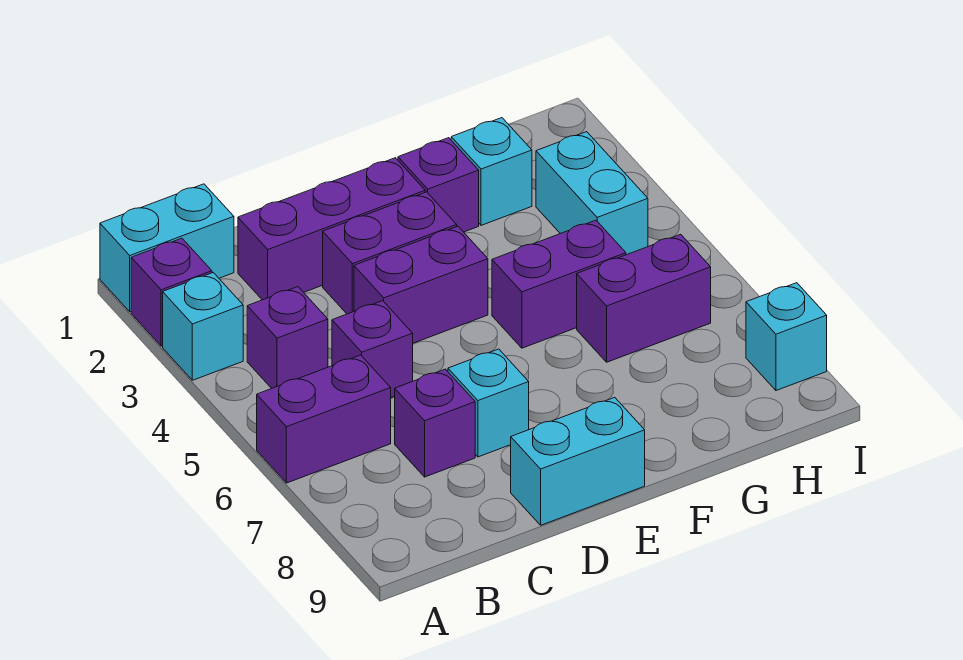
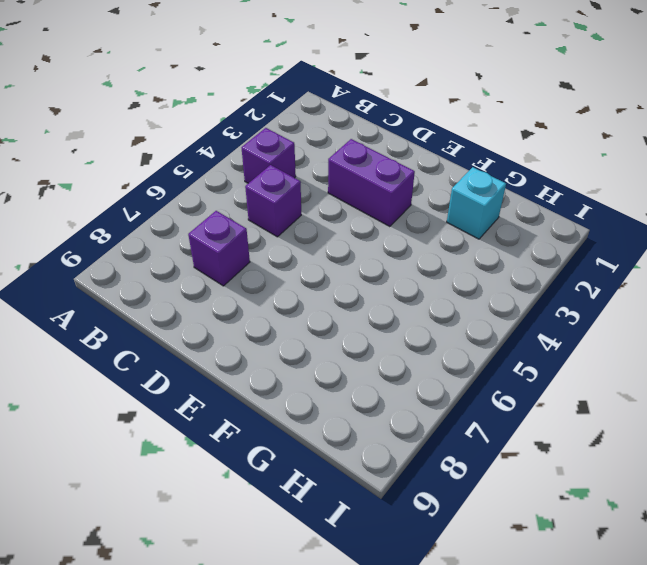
none -> cyan brick A1:B1 level 1
none -> purple brick A2 level 1
none -> cyan brick A3 level 1

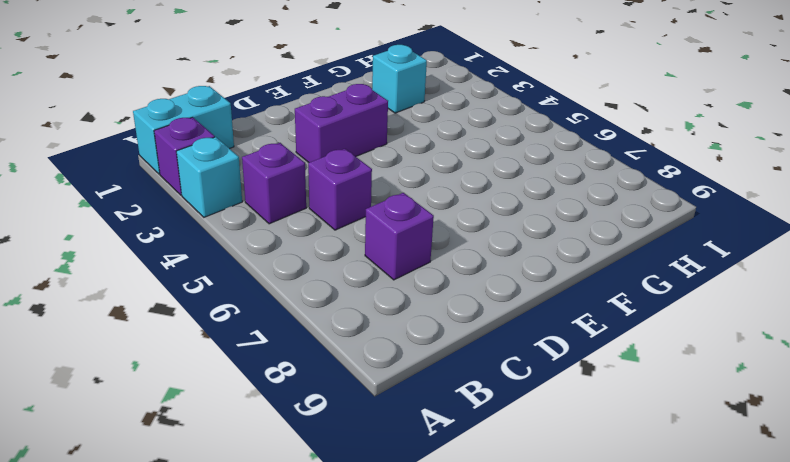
none -> purple brick A6:B6 level 1
none -> purple brick C2:E2 level 1
none -> purple brick D4:E4 level 1

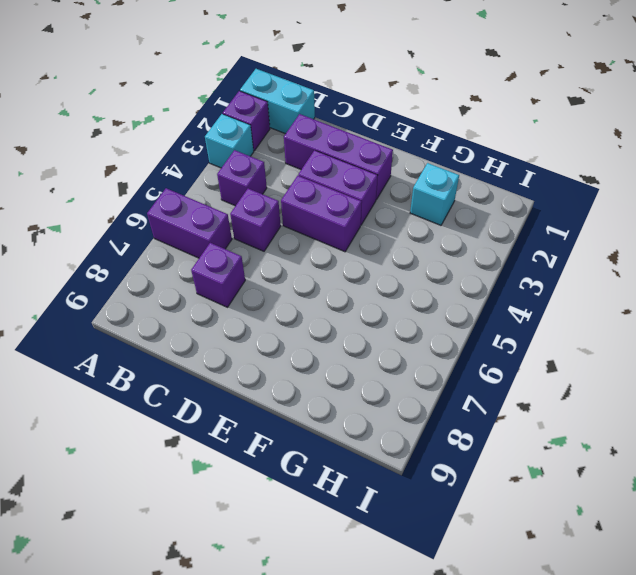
none -> cyan brick D7 level 1
none -> cyan brick D9:E9 level 1
none -> purple brick F2 level 1

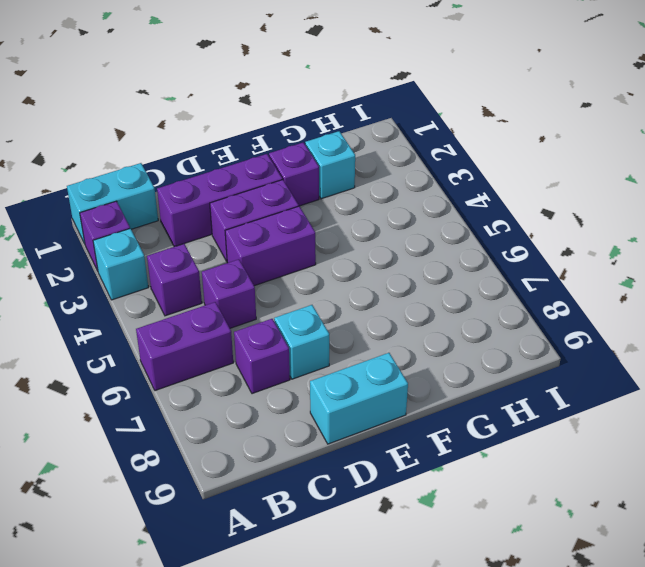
none -> purple brick F5:G5 level 1
none -> purple brick G6:H6 level 1
none -> cyan brick H3:H4 level 1

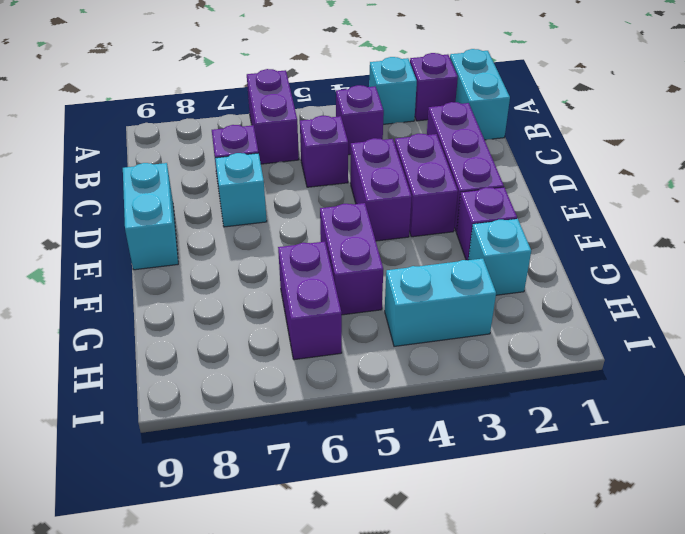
none -> cyan brick I8 level 1

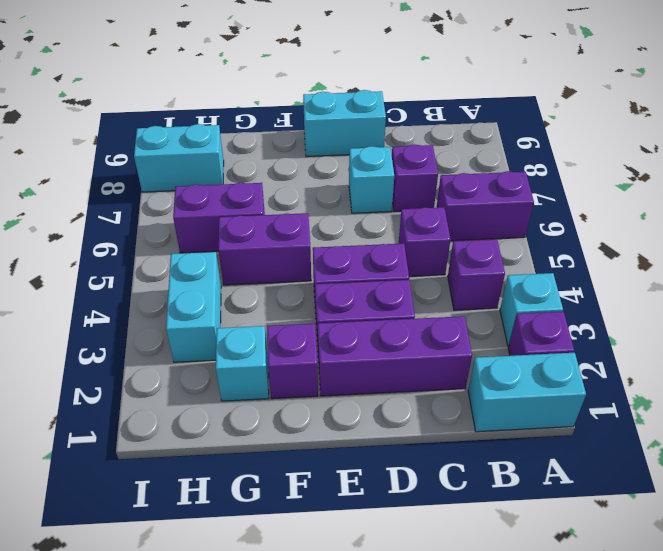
cyan brick H8:I8 level 1 -> cyan brick I8 level 1

